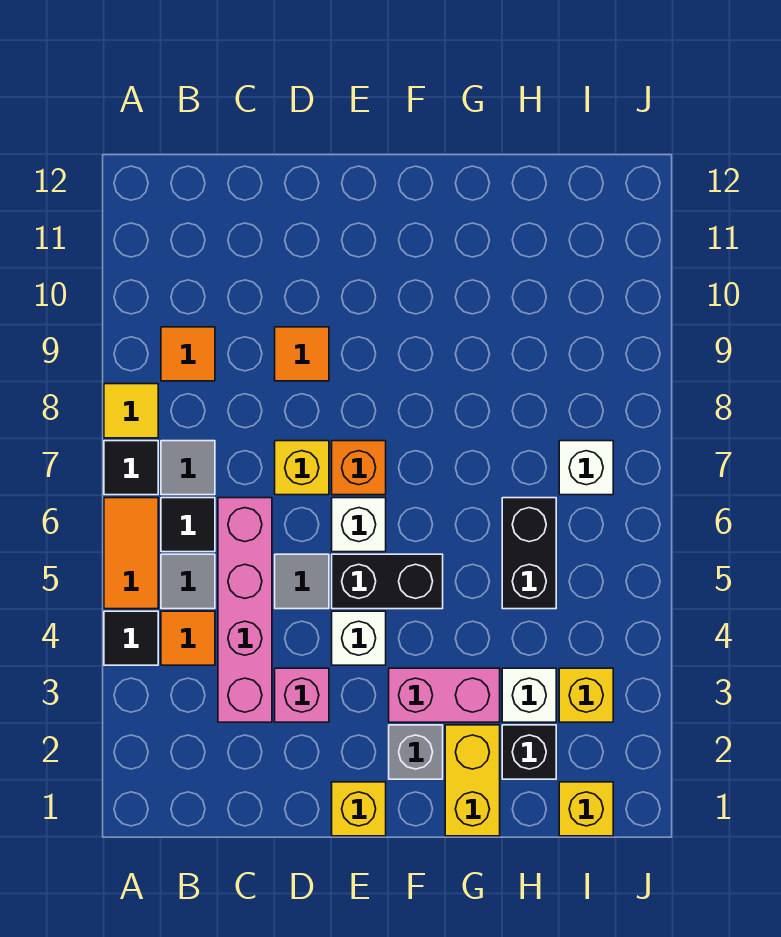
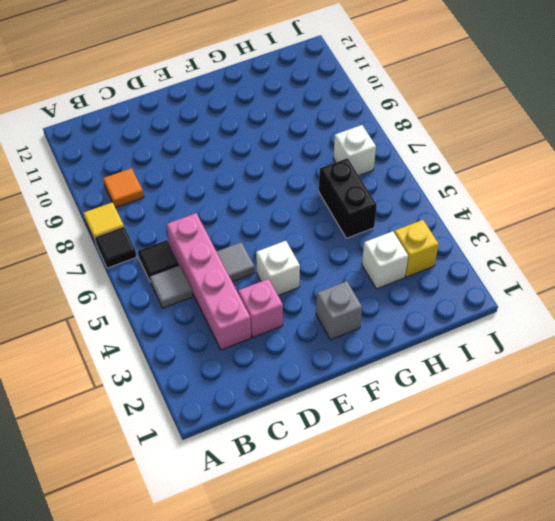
none -> black tile A4 level 1
none -> orange tile A5:A6 level 1
none -> orange tile B4 level 1

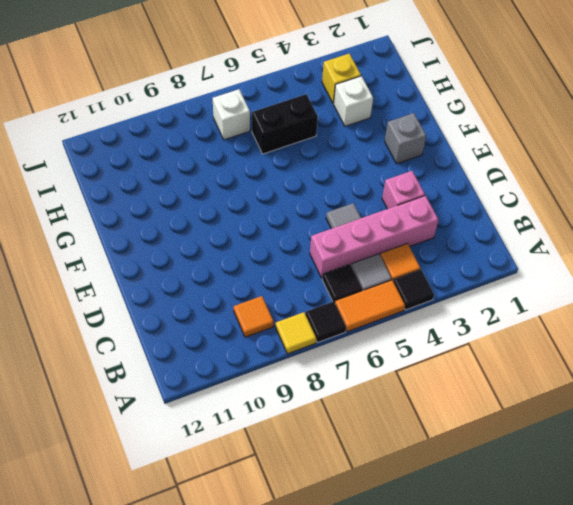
none -> grey tile B7 level 1
none -> yellow brick D7 level 1
none -> orange tile D9 level 1

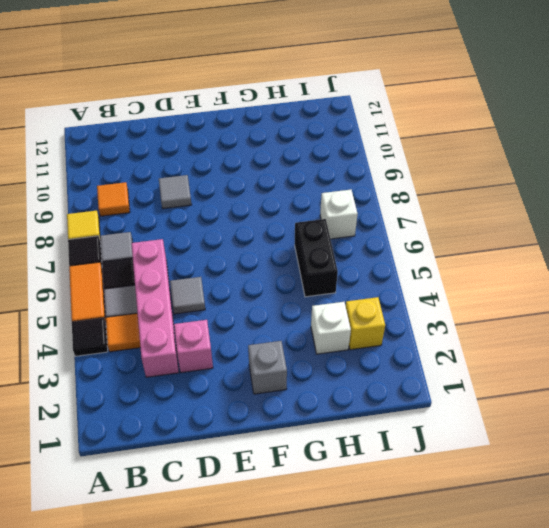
grey tile D9 level 1 -> orange tile D9 level 1
none -> yellow brick D7 level 1
none -> yellow brick E1 level 1
none -> white brick E4 level 1

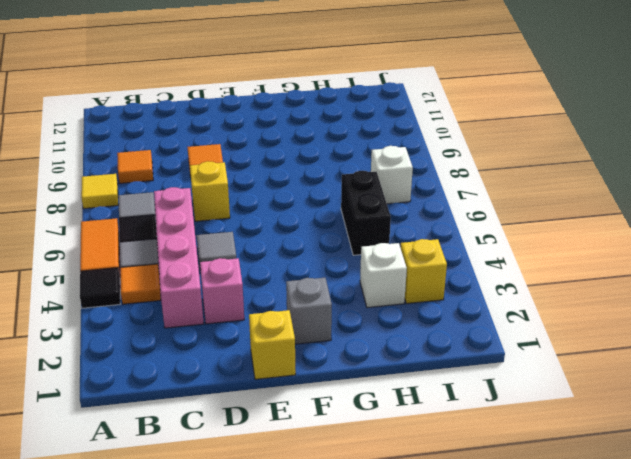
none -> black tile A7 level 1
none -> white brick E4 level 1
none -> black brick E5:F5 level 1

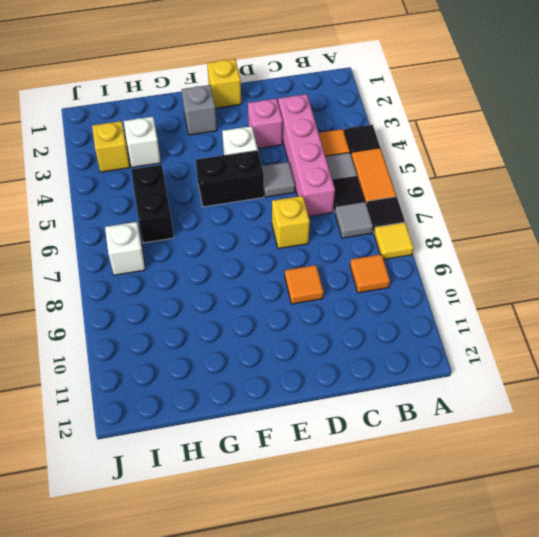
none -> white brick E6 level 1
none -> orange brick E7 level 1
none -> pink brick F3:G3 level 1

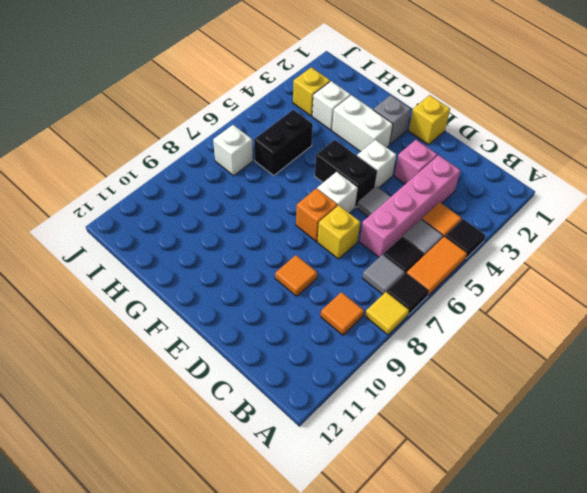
white brick F3:G3 level 1 -> pink brick F3:G3 level 1
none -> yellow brick G1:G2 level 1
none -> black brick H2 level 1
none -> yellow brick I1 level 1

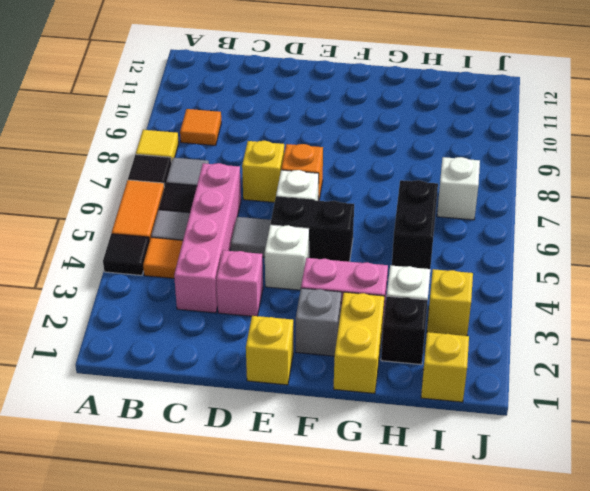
none -> orange tile D9 level 1

